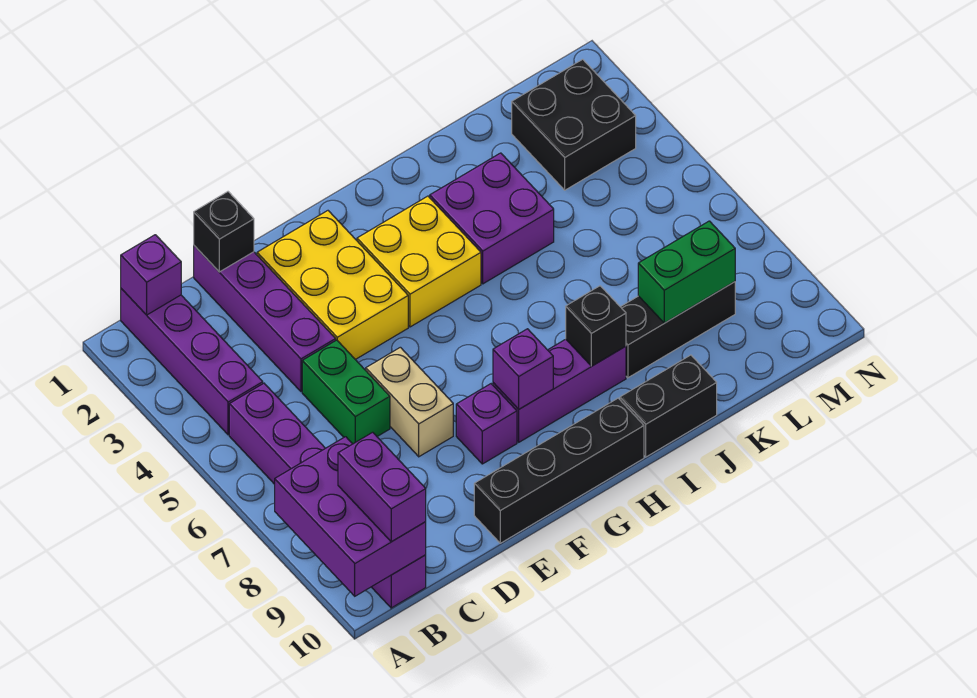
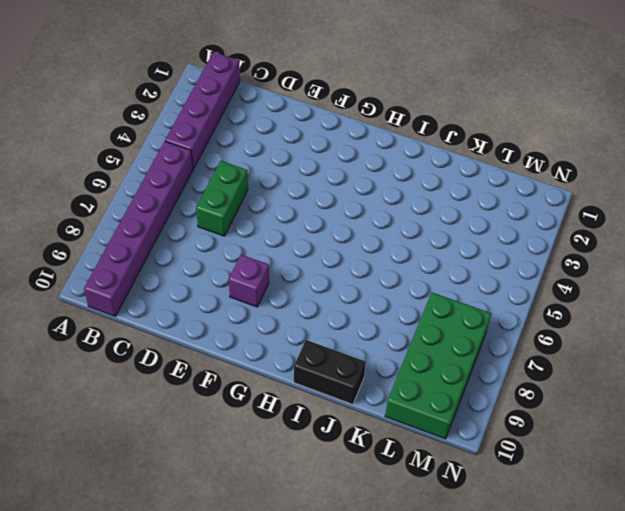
green brick L7:M10 level 1 -> black brick J8:L8 level 1
none -> purple brick D1:D4 level 1
none -> yellow brick E2:F4 level 1
none -> tan brick E6:E7 level 1

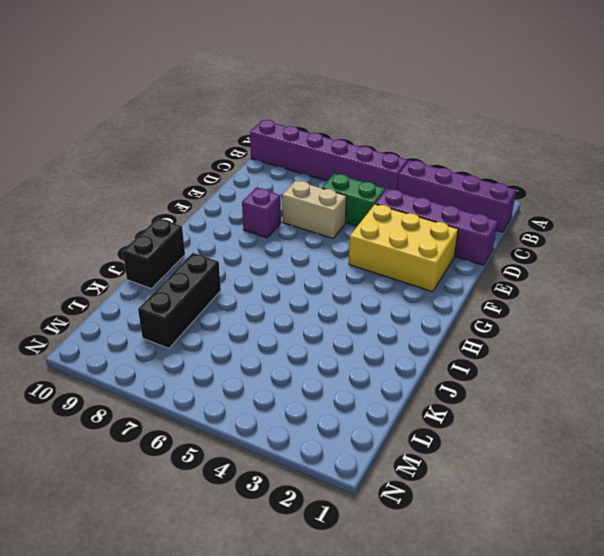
none -> black brick E10:H10 level 1
none -> yellow brick G3:H4 level 1
none -> purple brick G8:I8 level 1

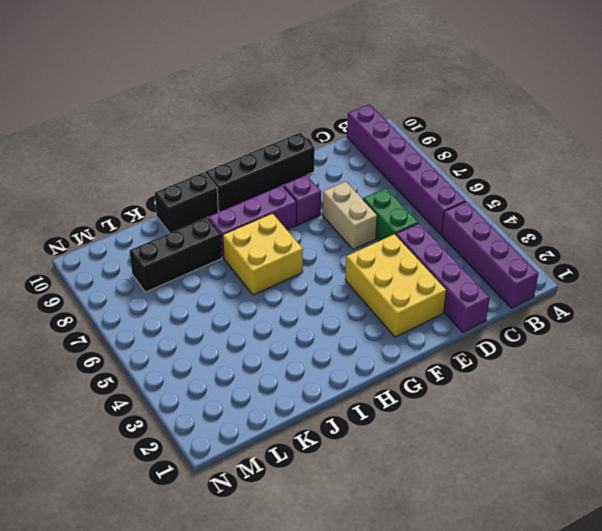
yellow brick H6:I7 level 1 -> yellow brick G3:H4 level 1
none -> purple brick I3:J4 level 1
none -> black brick L2:M3 level 1
none -> purple brick A8:B10 level 2

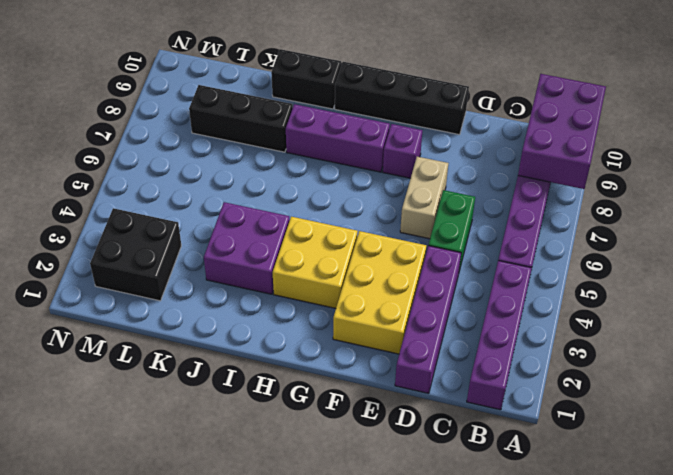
none -> purple brick B1 level 2
none -> black brick D1 level 2
none -> purple brick G8 level 2

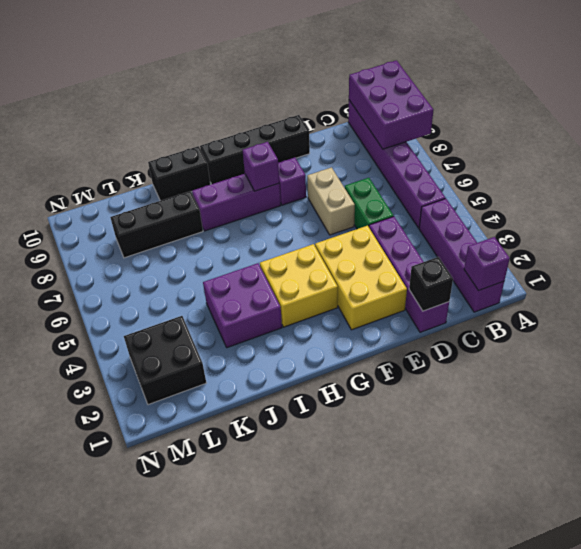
none -> black brick I8 level 2
none -> green brick K8:L8 level 2
none -> purple brick B9:B10 level 3

